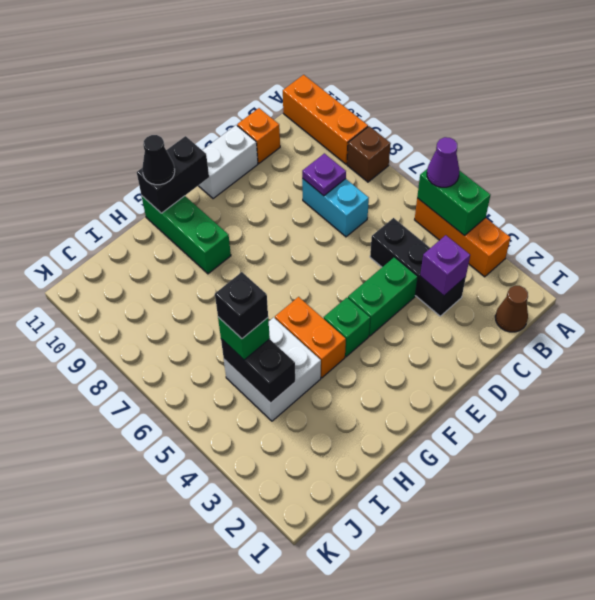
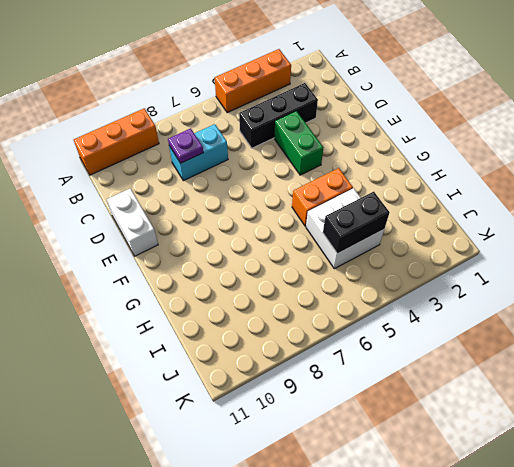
none -> brown brick A8 level 1
none -> brown cone B1 level 1
none -> orange brick C11 level 1

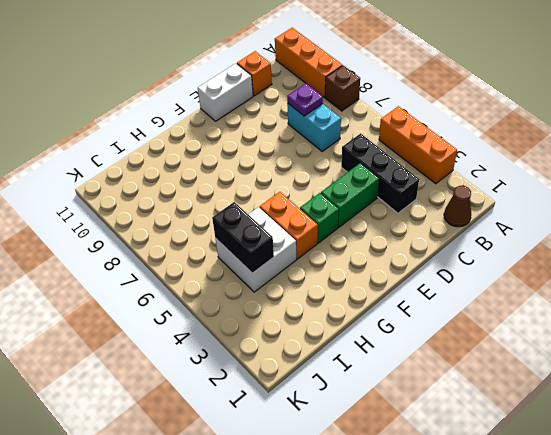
none -> green brick G9:G11 level 1
none -> green brick A4:A5 level 2
none -> purple brick C3 level 2

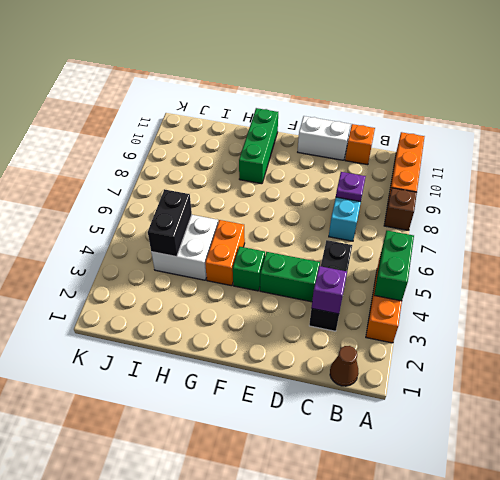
none -> black brick F11:G11 level 2
none -> purple cone A5 level 3
none -> black cone G11 level 3

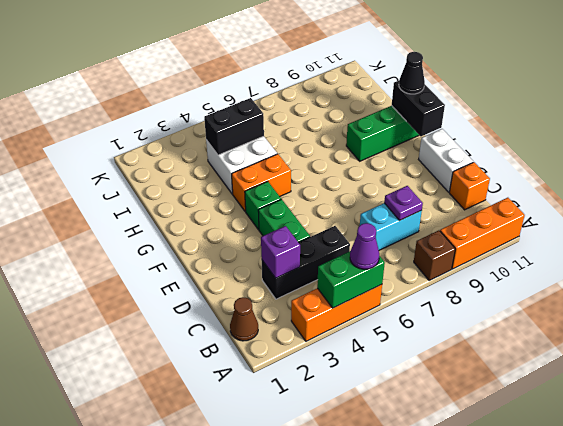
none -> green brick I5 level 3
none -> black brick I5 level 4

